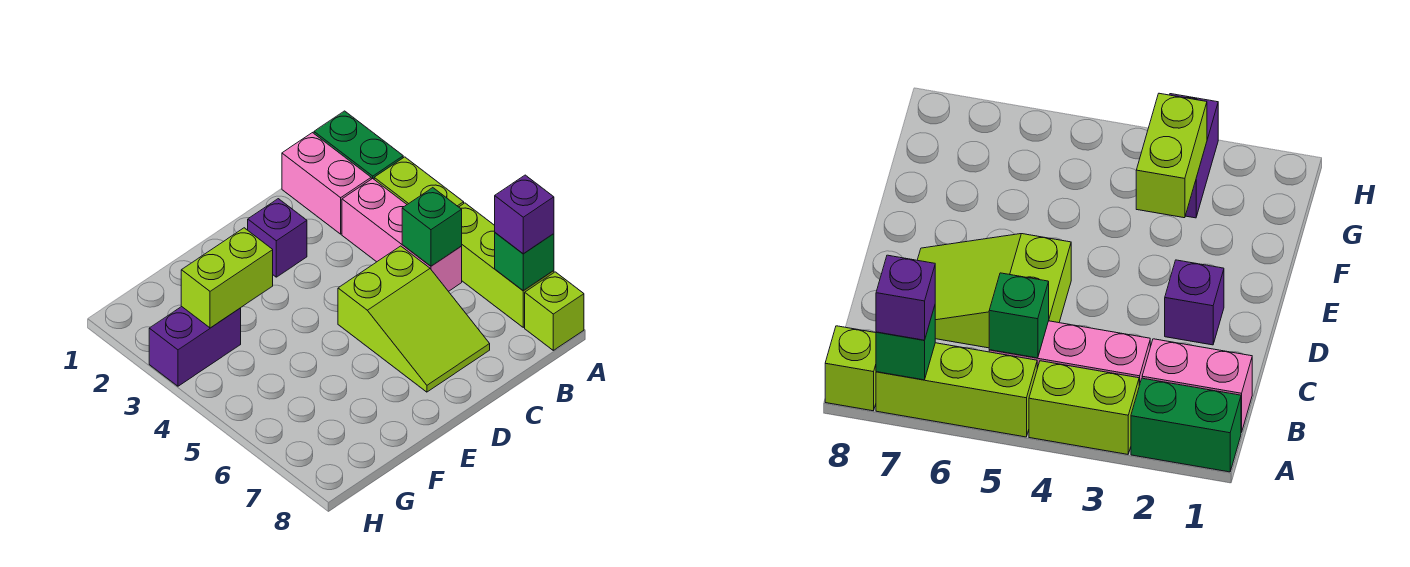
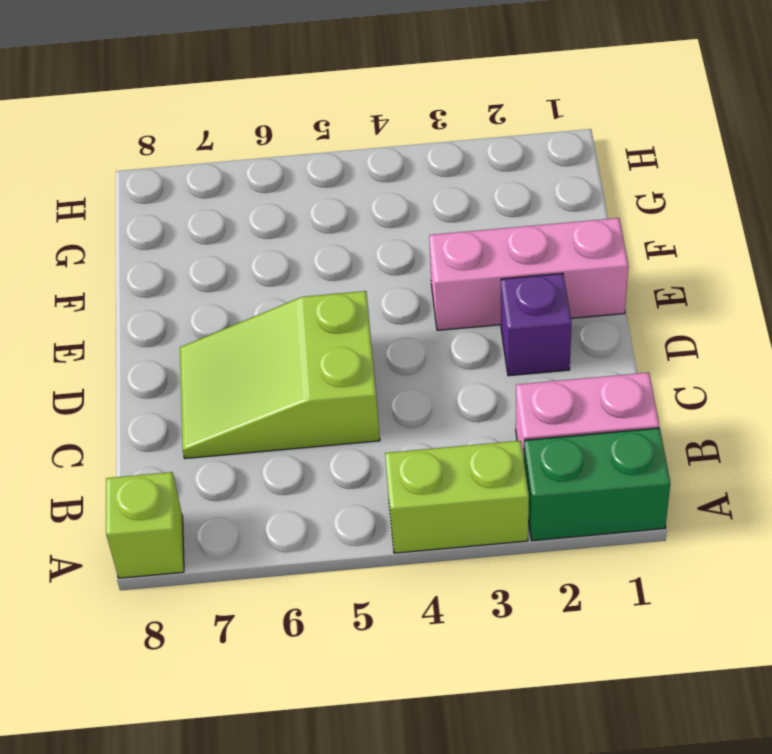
pink brick E1:E3 level 1 -> pink brick B3:B5 level 1
none -> lime brick A5:A7 level 1
none -> purple brick G3:H3 level 1
none -> green brick A7 level 2

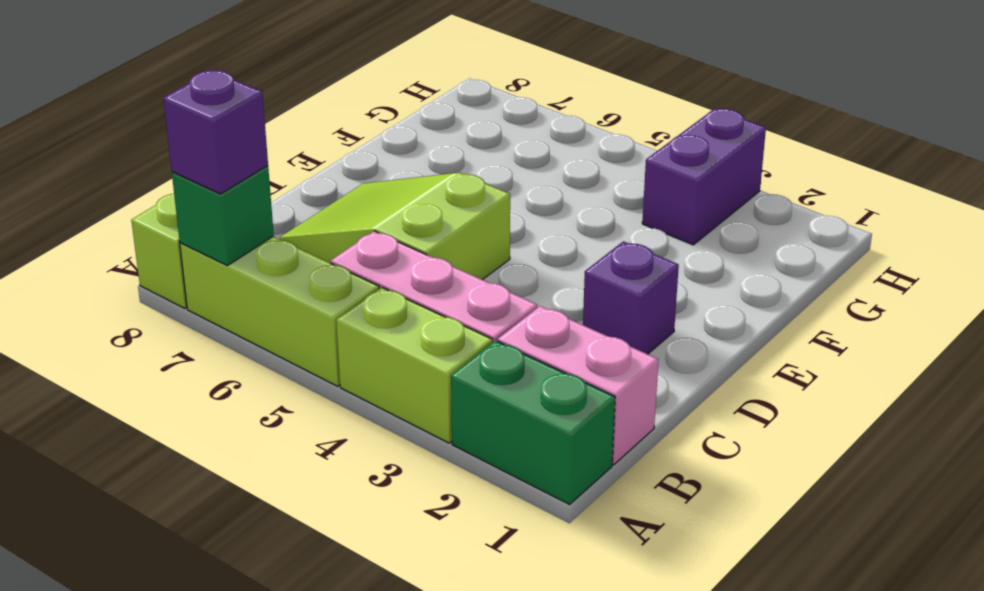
none -> green brick B5 level 2
none -> lime brick F3:G3 level 2

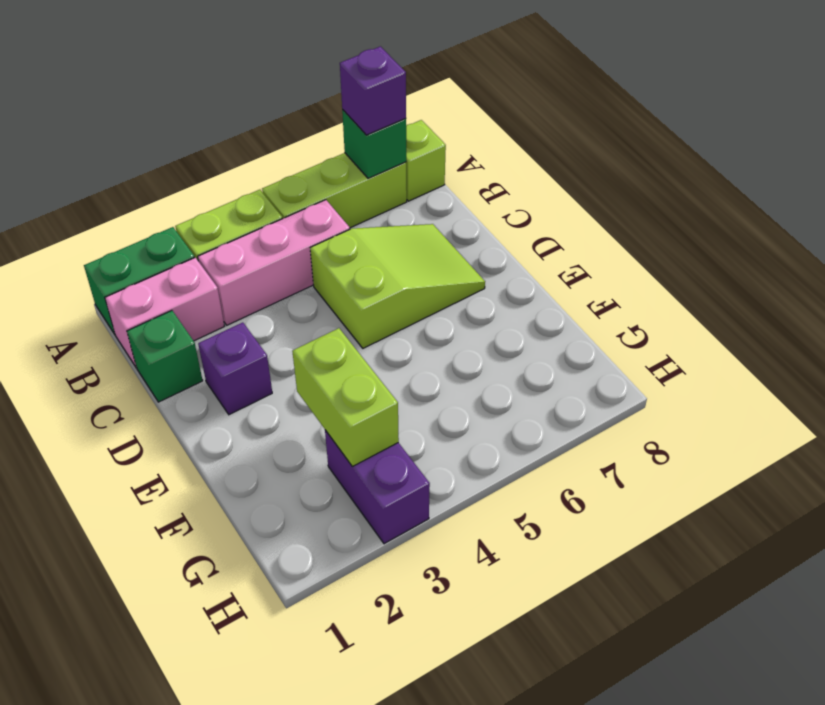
green brick C1 level 1 -> green brick B5 level 2

